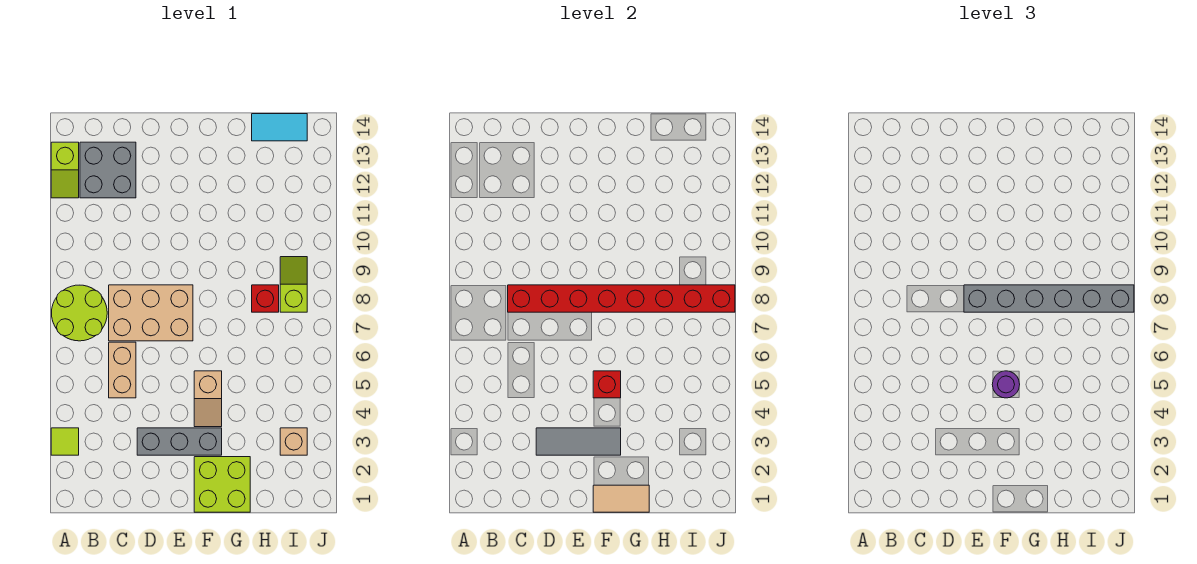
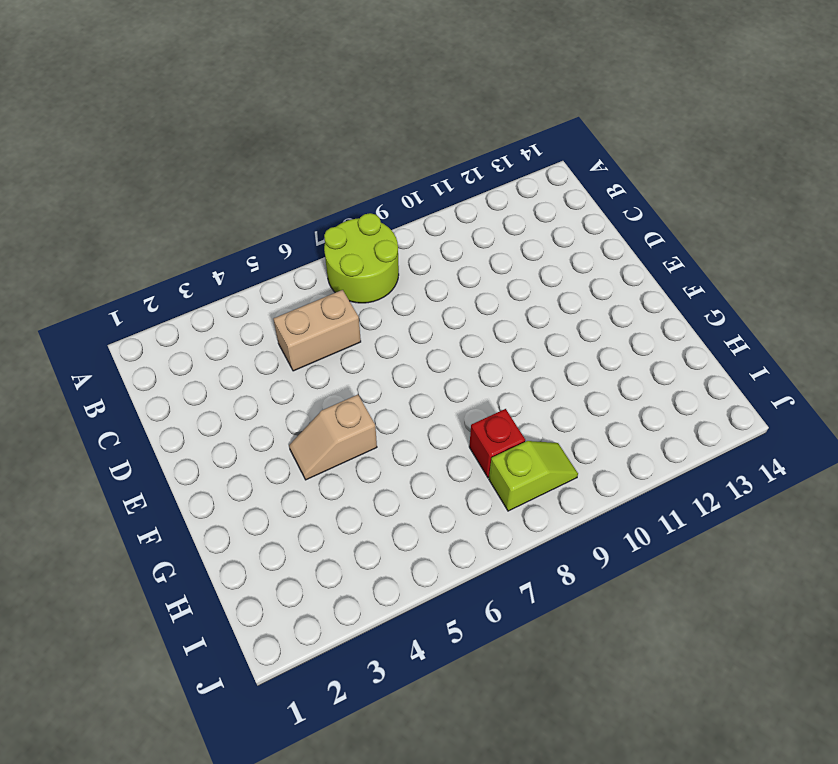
none -> lime tile A3 level 1
none -> lime slope A12:A13 level 1 top 13
none -> grey brick B12:C13 level 1

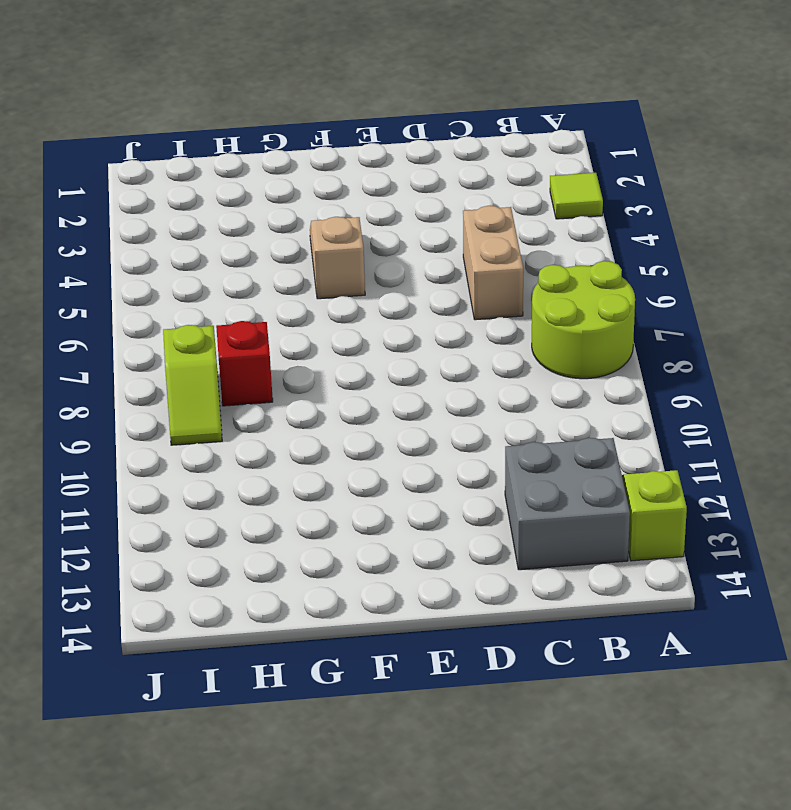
none -> tan brick C7:E8 level 1
none -> grey brick D3:F3 level 1
none -> lime brick F1:G2 level 1

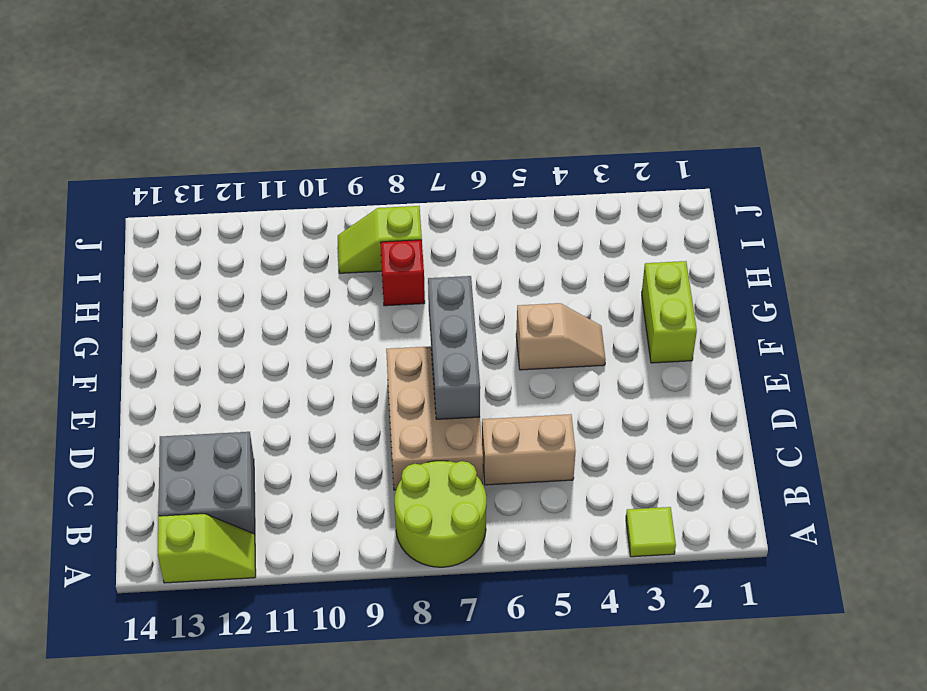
grey brick D7:F7 level 2 -> grey brick D3:F3 level 1
lime brick F2:G2 level 1 -> lime brick F1:G2 level 1
none -> cyan tile H14:I14 level 1
none -> tan brick I3 level 1
none -> red brick C8:J8 level 2

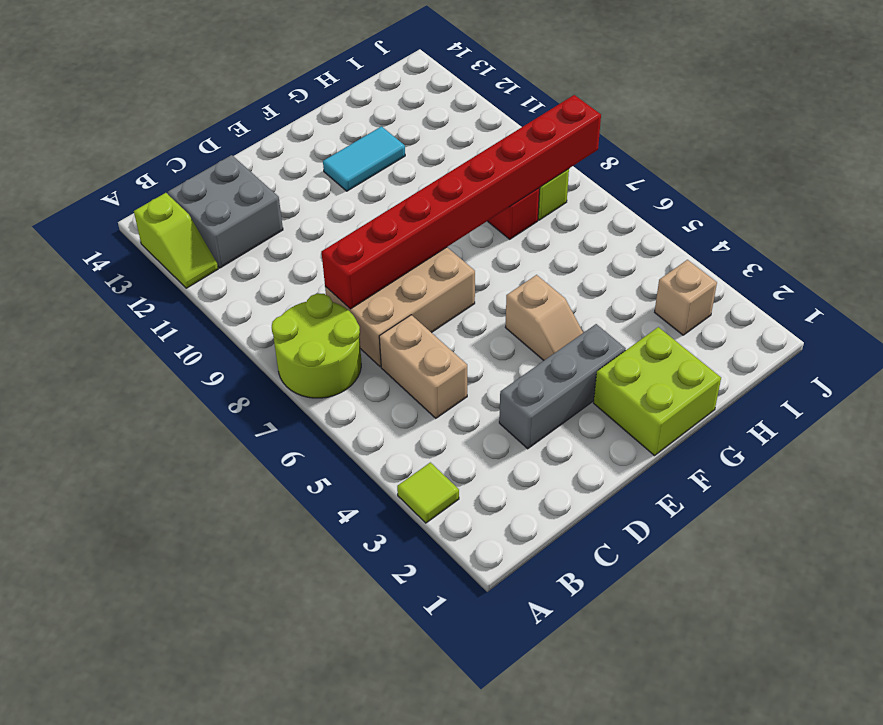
cyan tile F12:G12 level 1 -> cyan tile H14:I14 level 1
none -> grey tile D3:F3 level 2
none -> tan tile F1:G1 level 2
none -> red brick F5 level 2

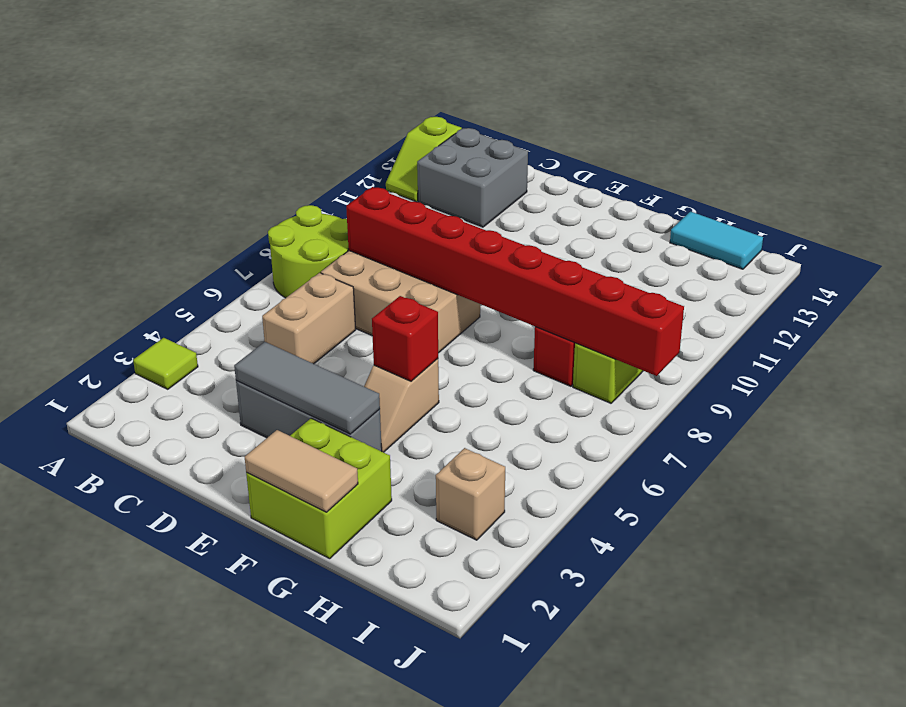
none -> grey brick E8:J8 level 3
none -> purple round brick F5 level 3

